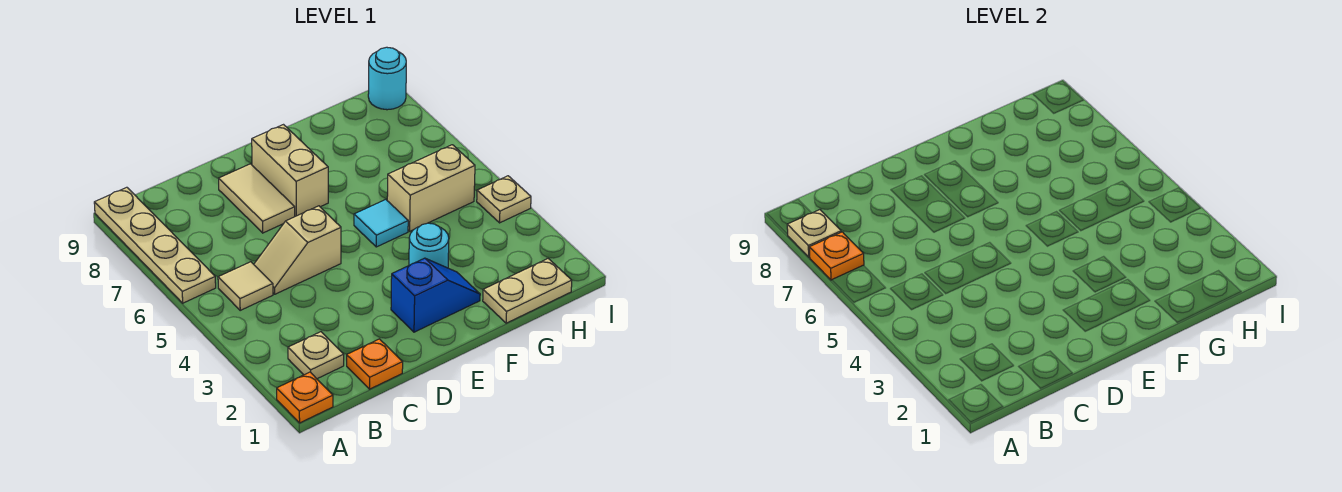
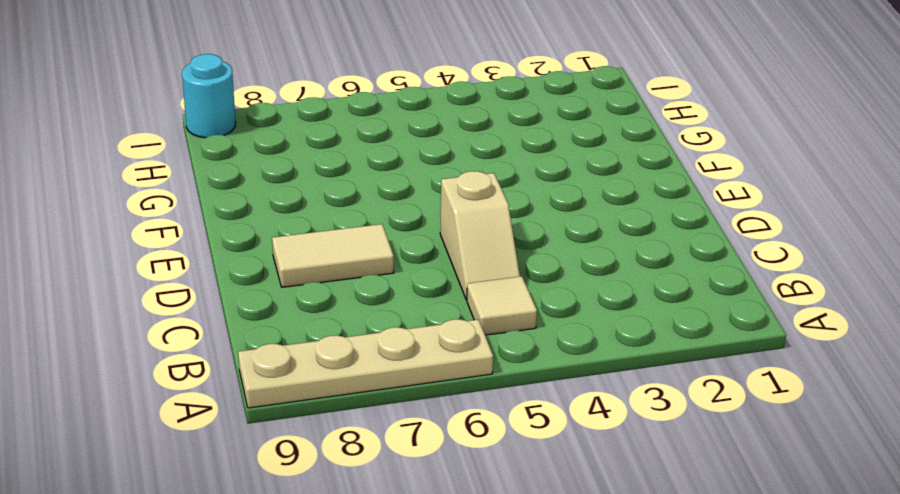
none -> orange plate A1 level 1
none -> tan plate B2 level 1
none -> orange plate C1 level 1

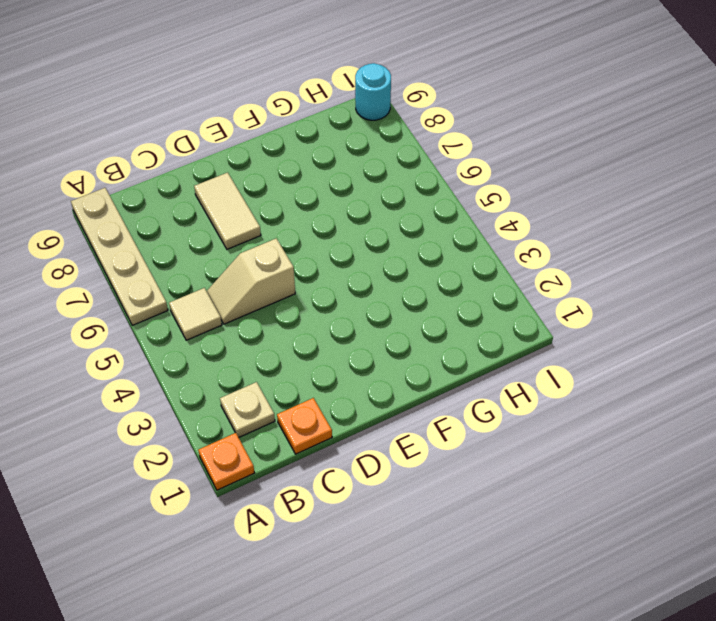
none -> blue slope E2:F2 level 1 top E
none -> tan brick E7:E8 level 1
none -> cyan round brick F3 level 1

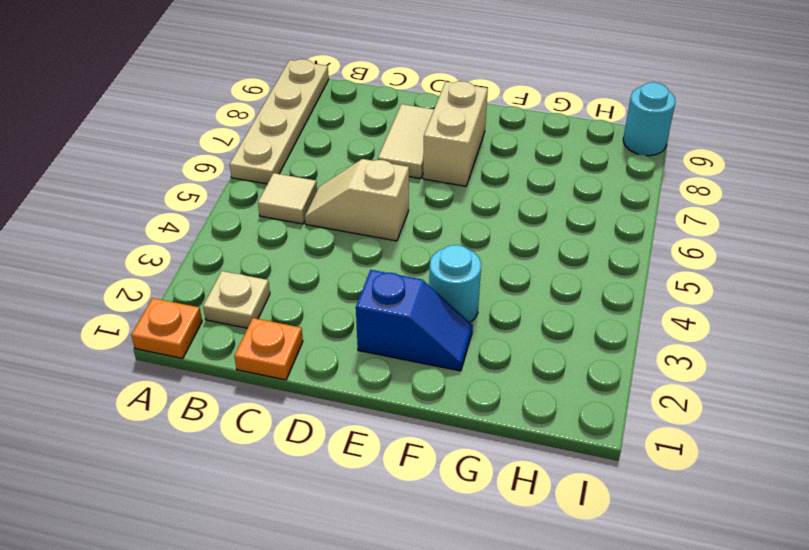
none -> cyan tile F5 level 1
none -> tan plate G1:H1 level 1
none -> tan brick G5:H5 level 1

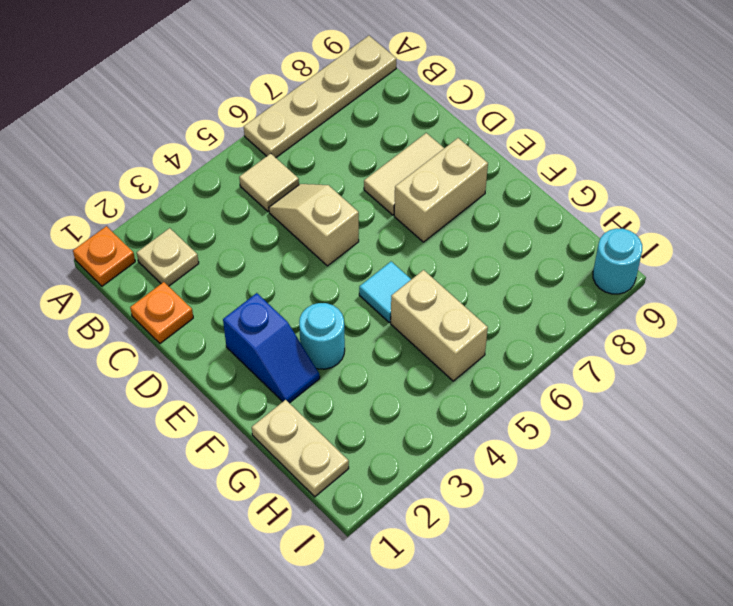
none -> tan plate I4 level 1
none -> orange plate A7 level 2
none -> tan plate A8 level 2

